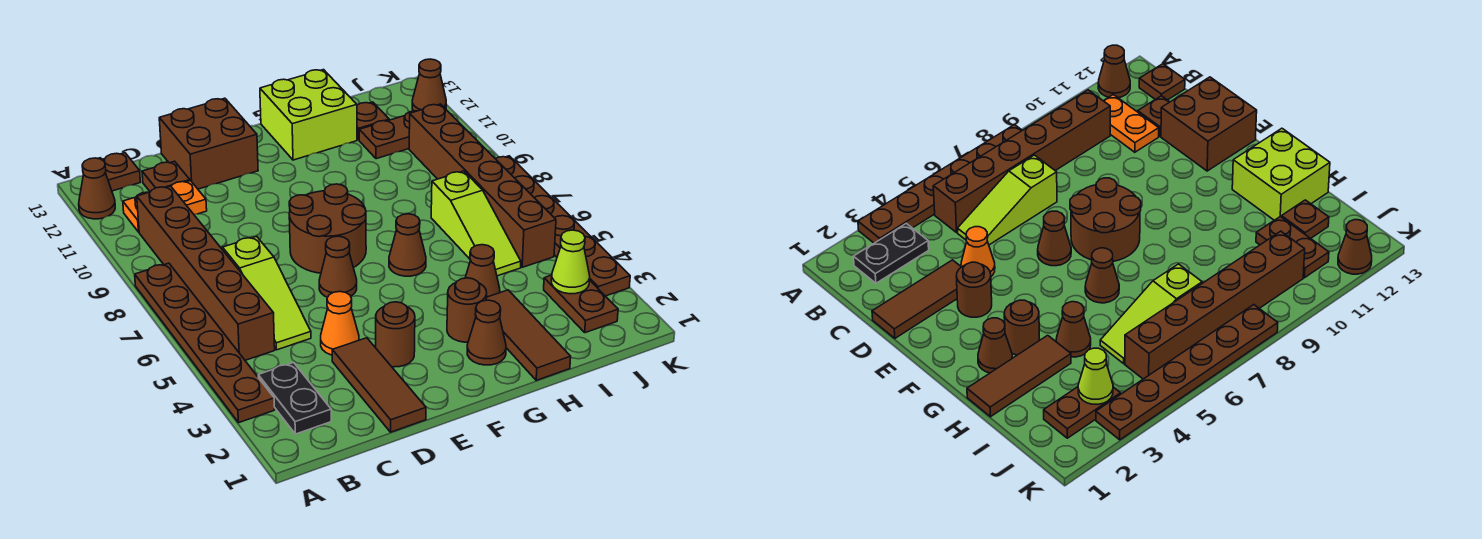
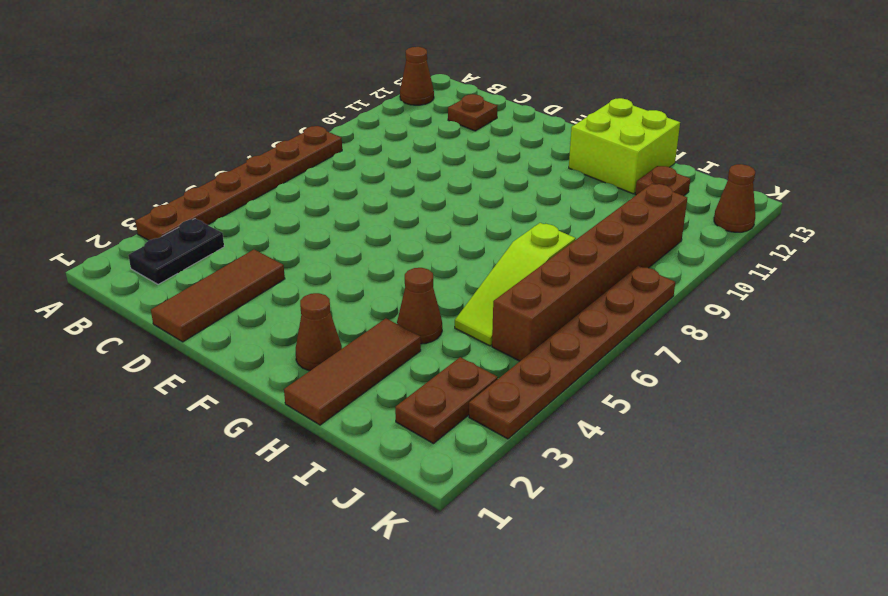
none -> brown brick B5:B10 level 1
none -> orange plate B11:C11 level 1
none -> brown plate B13 level 1

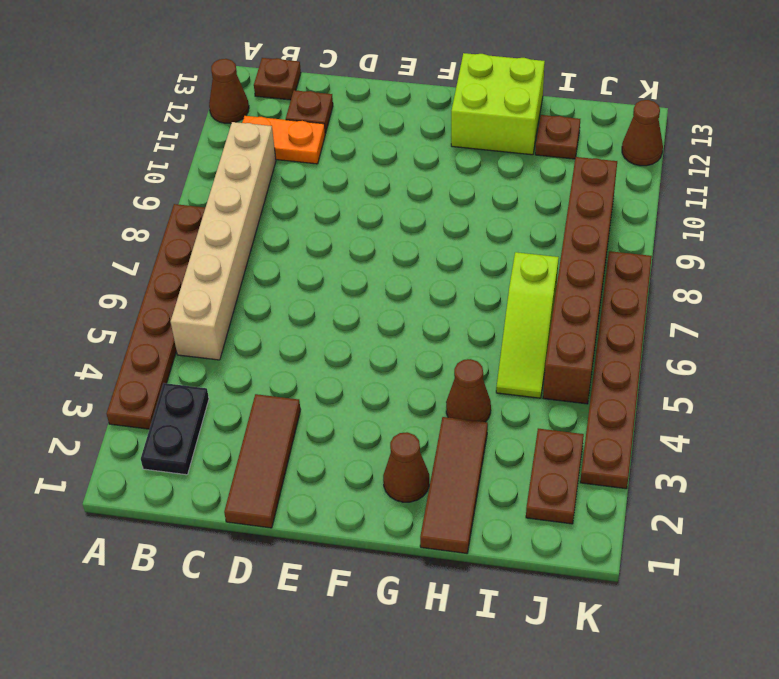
tan brick B5:B10 level 1 -> brown brick B5:B10 level 1
none -> lime slope C5:C7 level 1 top 7
none -> orange cone D4 level 1
none -> brown brick D12:E13 level 1

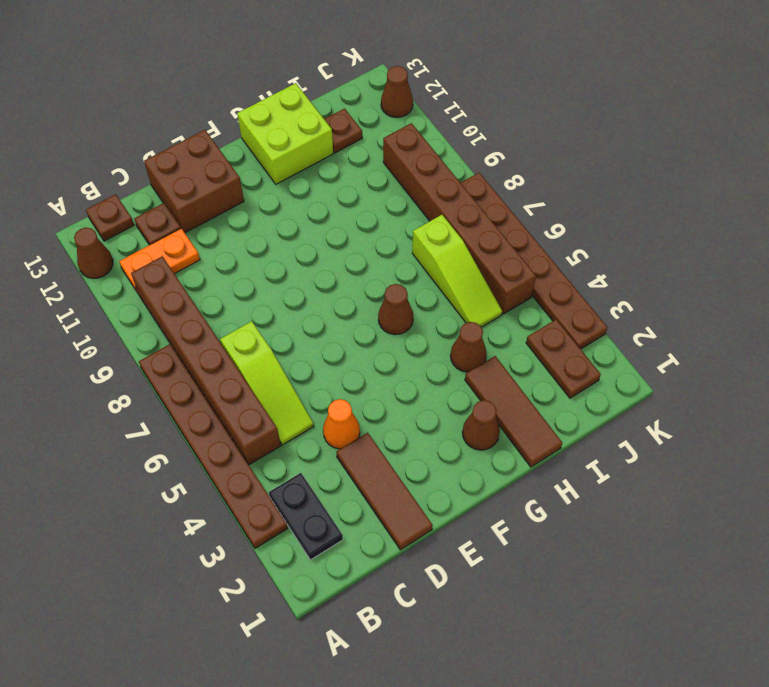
none -> brown round brick E3 level 1
none -> brown cone E6 level 1
none -> brown round brick E7:F8 level 1

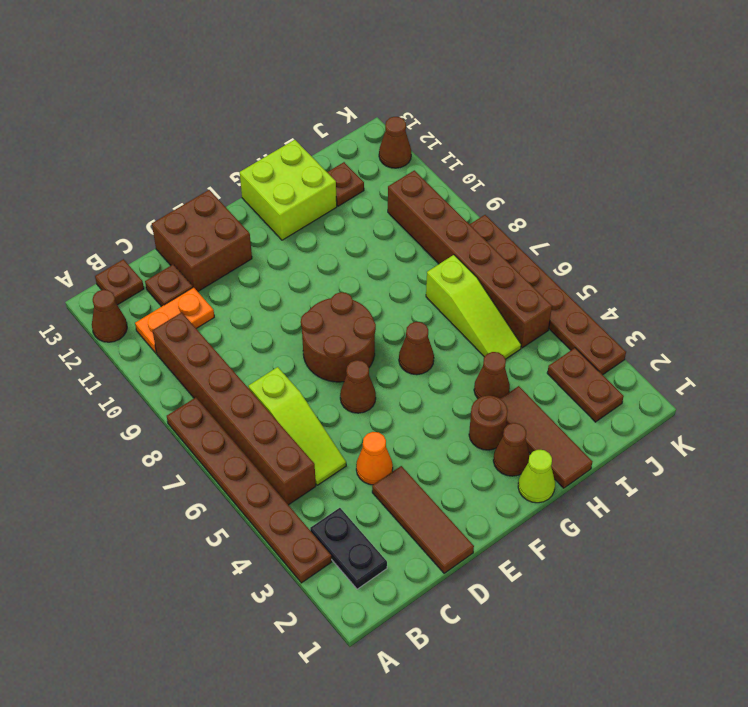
lime cone G1 level 1 -> lime cone J3 level 2
none -> brown round brick E3 level 1
none -> brown plate I11:J11 level 1

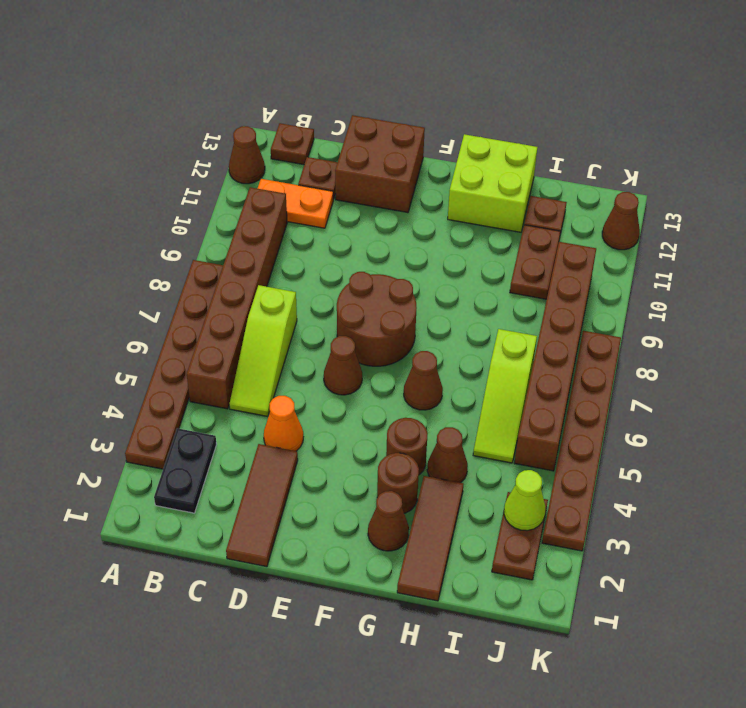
brown round brick G4 level 1 -> brown round brick E3 level 1
brown plate I10:I11 level 1 -> brown plate I11:J11 level 1

